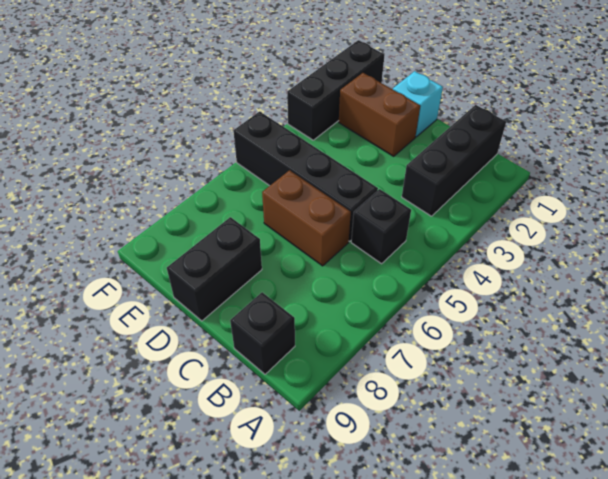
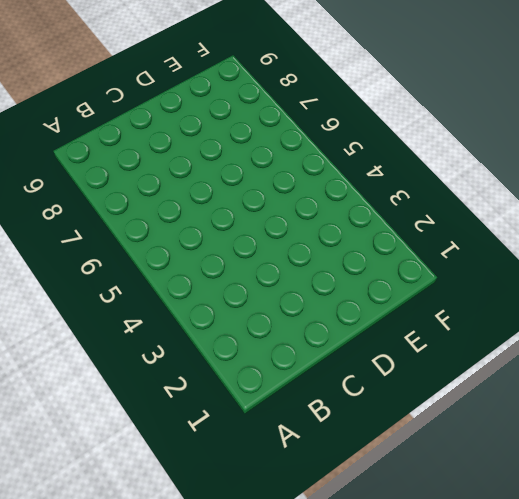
none -> black brick B1:B3 level 1
none -> black brick B5 level 1

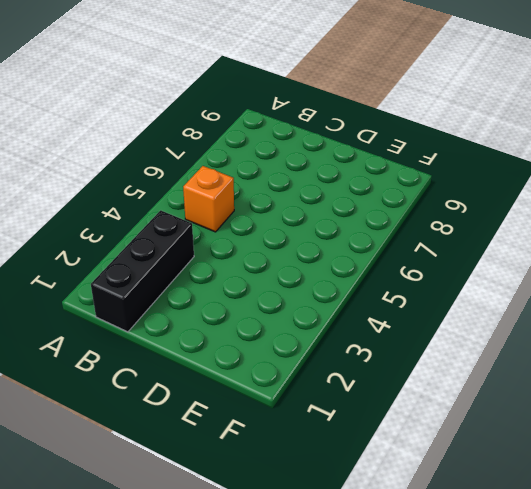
orange brick B5 level 1 -> black brick B5 level 1
none -> black brick B9 level 1
none -> black brick C5:F5 level 1

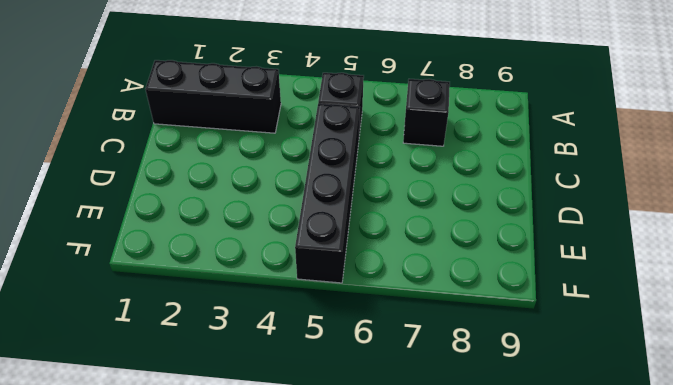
black brick B7 level 1 -> black brick B9 level 1
none -> brown brick C6:D6 level 1
none -> cyan brick D1 level 1

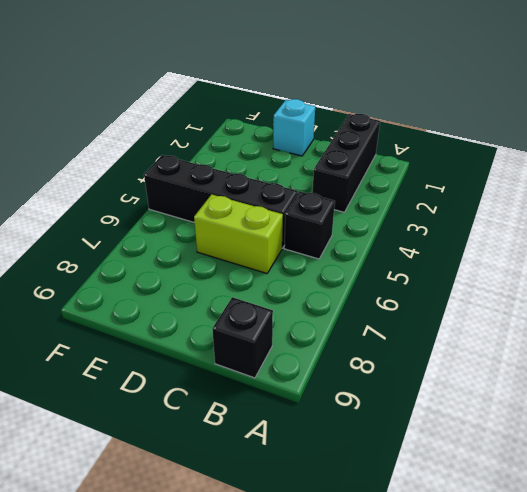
lime brick C6:D6 level 1 -> brown brick C6:D6 level 1
none -> brown brick D2:E2 level 1
none -> black brick D8:D9 level 1

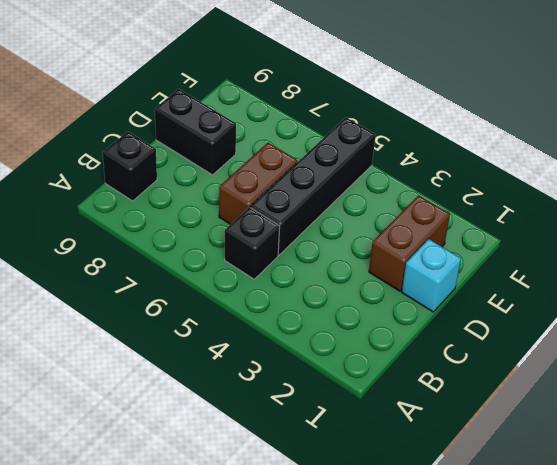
none -> black brick B1:B3 level 1
none -> black brick F1:F3 level 1

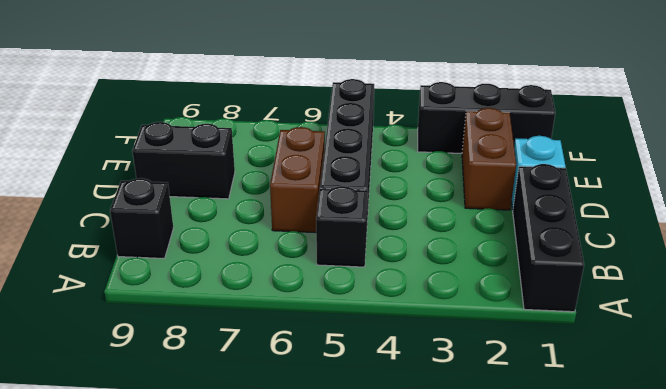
black brick A1:C1 level 1 -> black brick B1:B3 level 1

